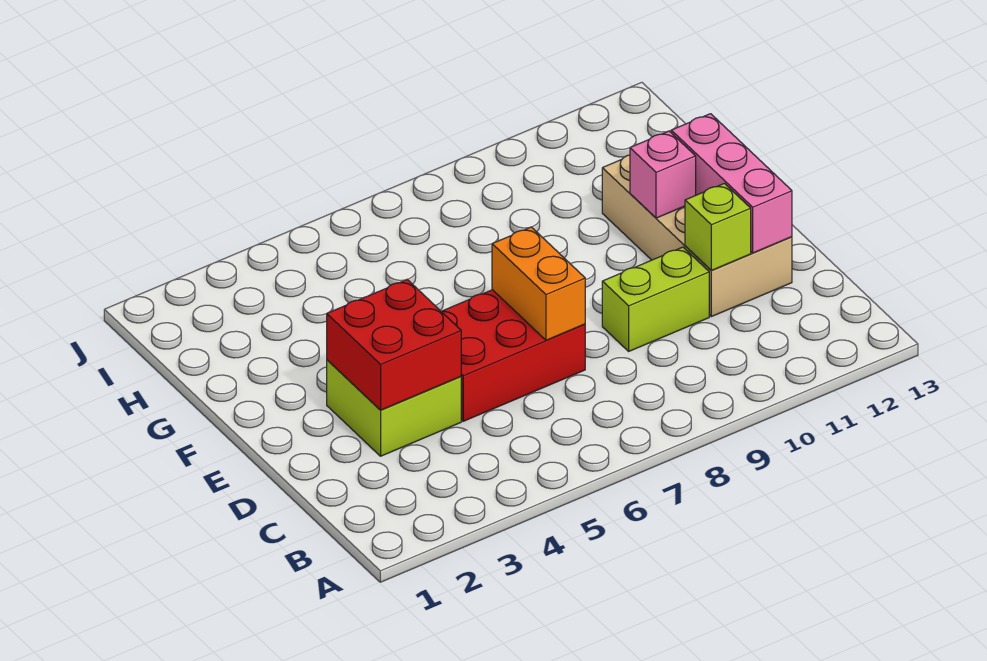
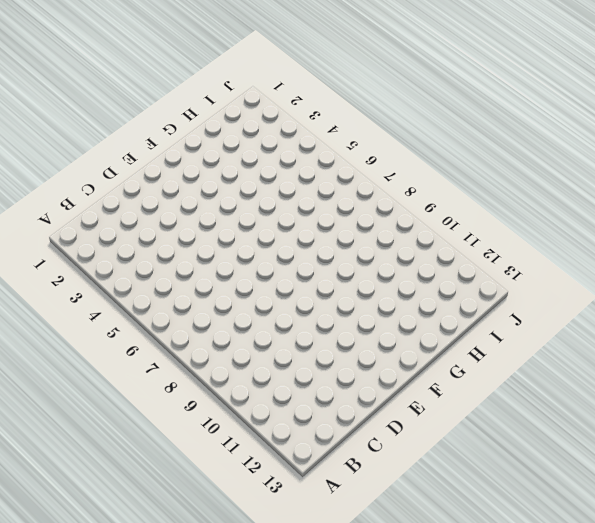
none -> lime brick D3:E4 level 1
none -> red brick D5:E7 level 1

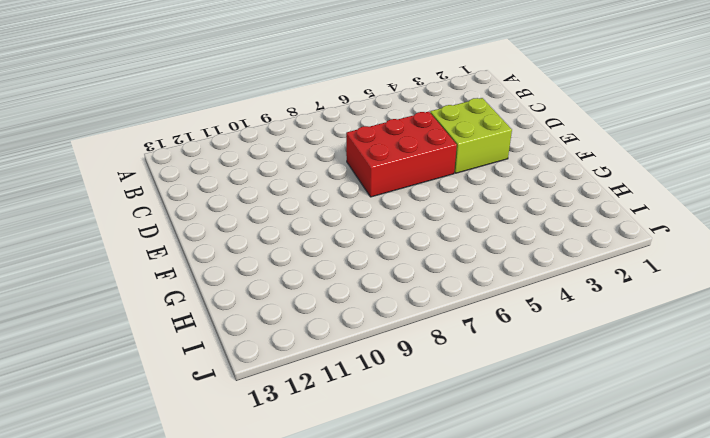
none -> lime brick D9:D10 level 1
none -> tan brick D11:G12 level 1

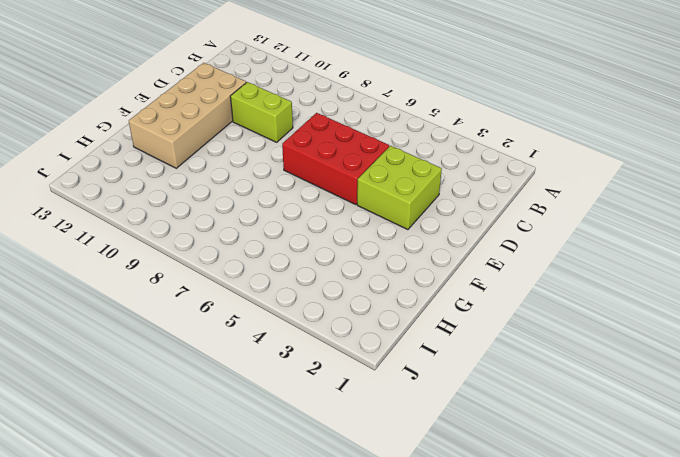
none -> red brick D3:E4 level 2
none -> orange brick D7:E7 level 2

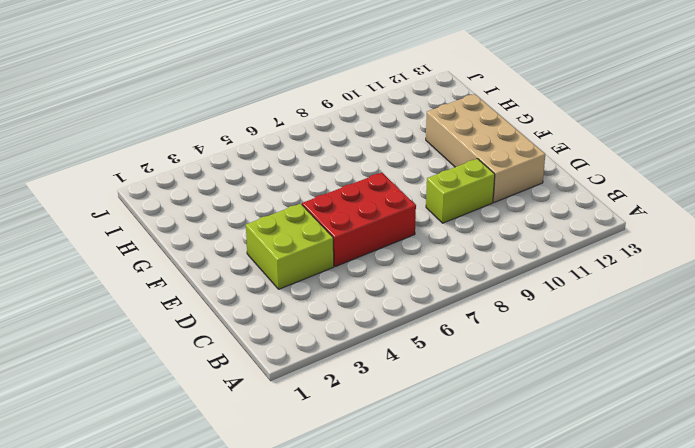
none -> red brick D3:E4 level 2
none -> orange brick D7:E7 level 2

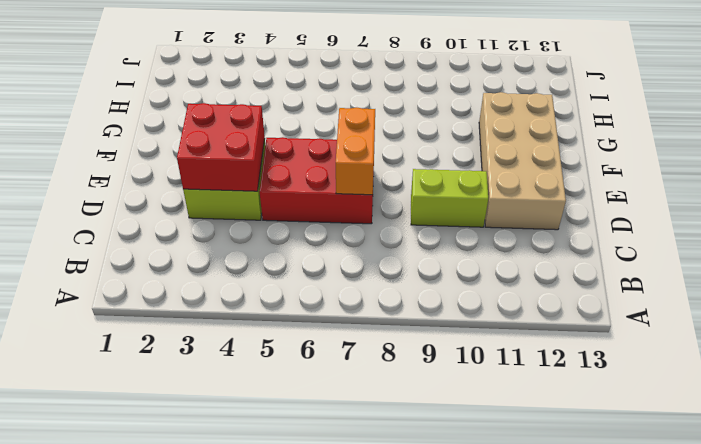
none -> lime brick D11 level 2
none -> pink brick D12:F12 level 2

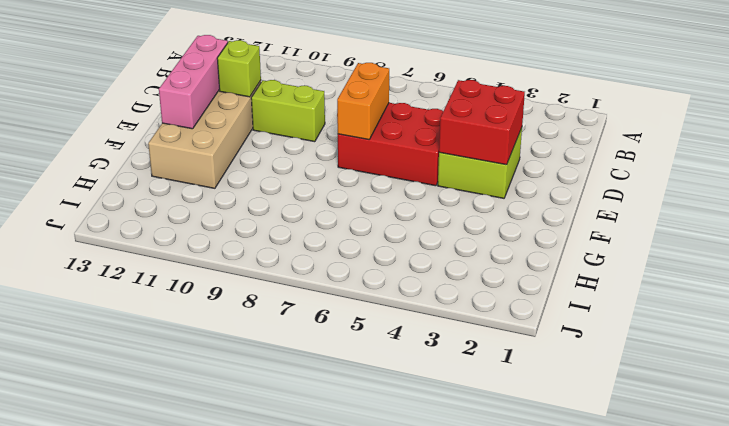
none -> pink brick F11 level 2

